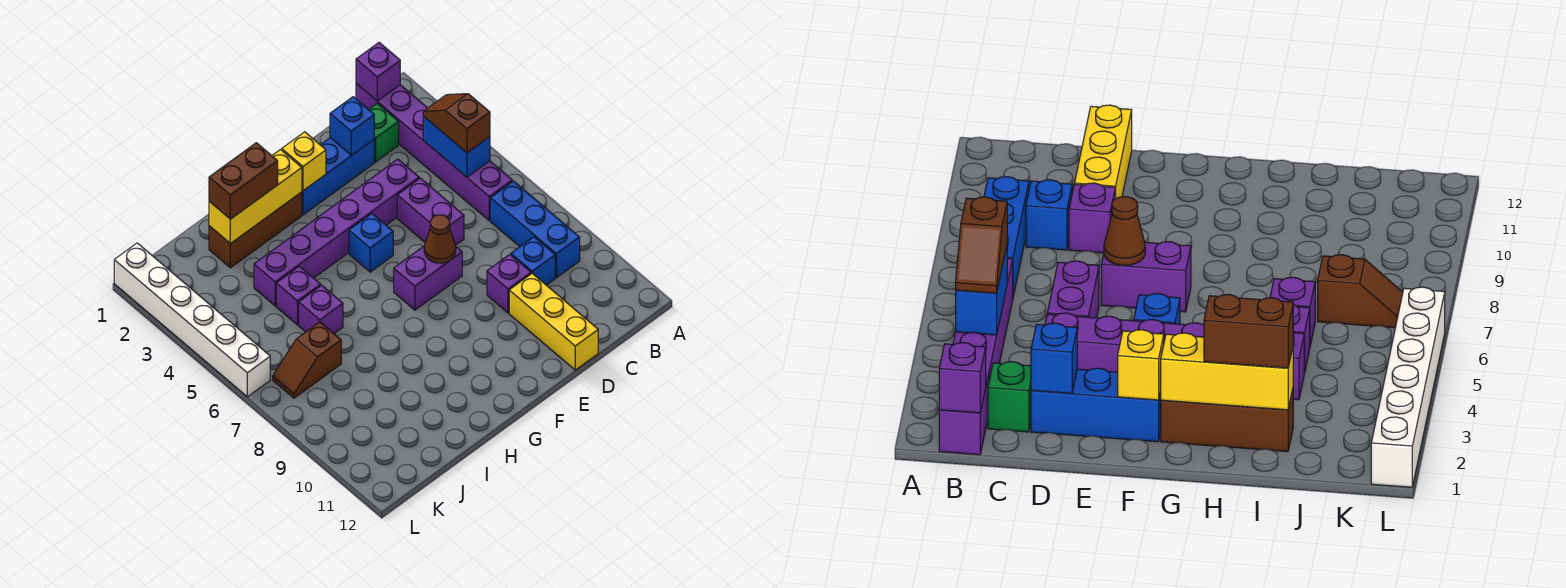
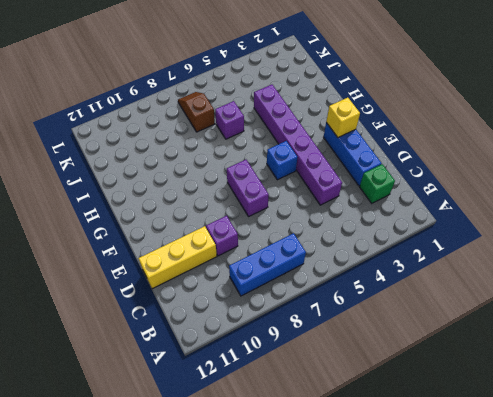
none -> purple brick B1:B6 level 1
none -> blue brick C9 level 1
none -> purple brick D5:D6 level 1

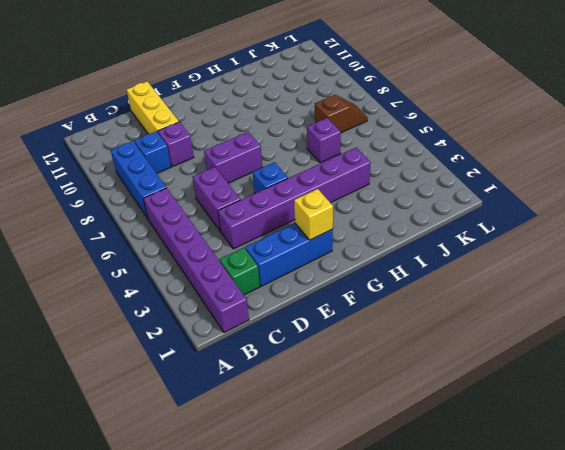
none -> brown brick G2:I2 level 1
none -> purple brick I5 level 1
none -> white brick L1:L6 level 1

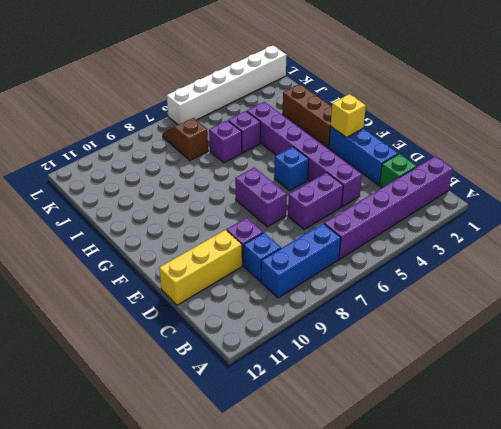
none -> purple brick B1 level 2
none -> blue brick B4:B5 level 2
none -> blue brick D2 level 2

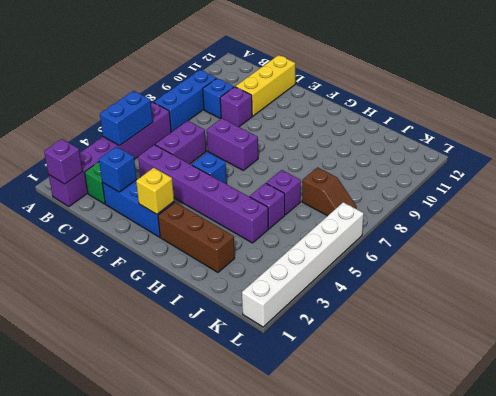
none -> brown cone E7 level 2
none -> yellow brick G2:I2 level 2
none -> brown slope B4:B5 level 3 top 5

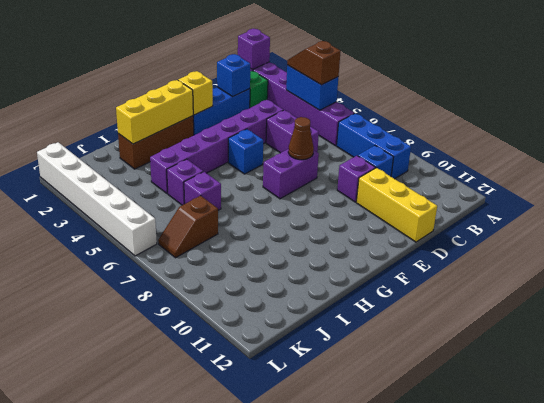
none -> brown brick H2:I2 level 3

